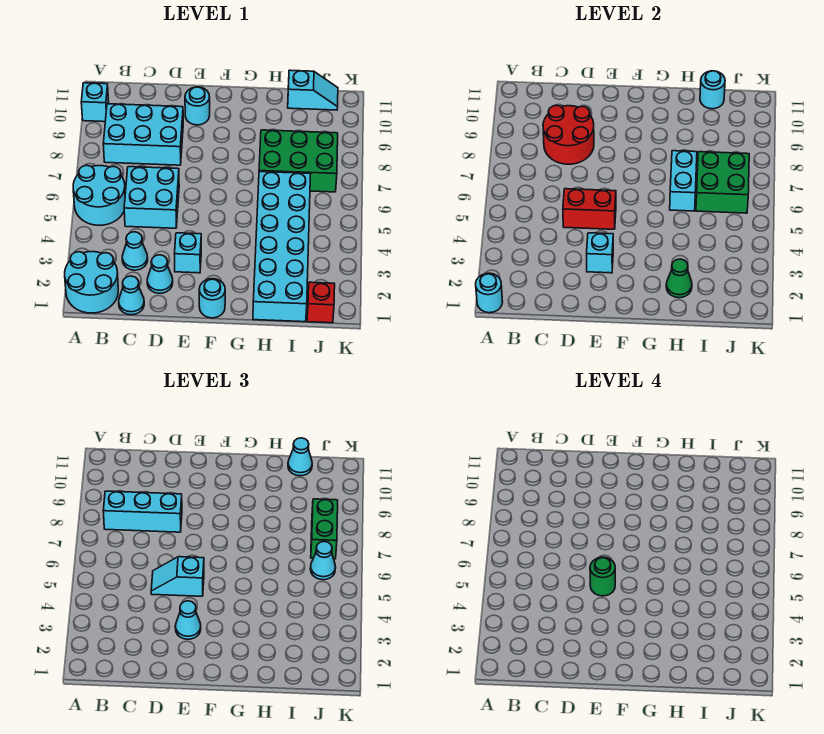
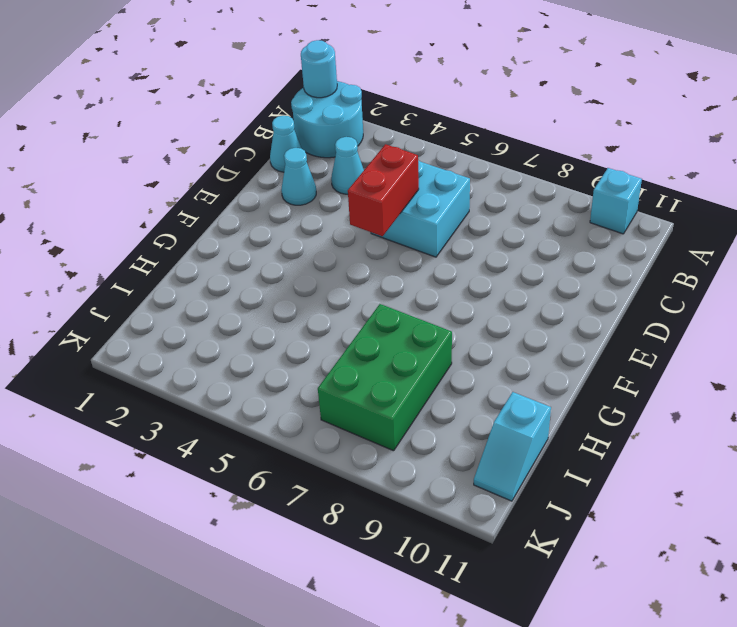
none -> cyan round brick A5:B6 level 1
none -> cyan brick B8:D9 level 1
none -> cyan brick E3 level 1
none -> cyan round brick E10 level 1

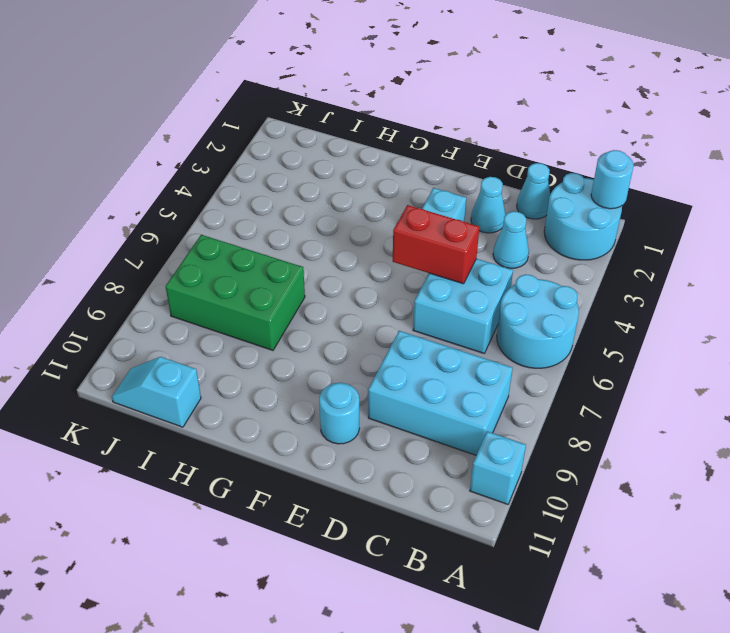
none -> cyan round brick F1 level 1
none -> cyan brick H1:I6 level 1
none -> red brick J1 level 1
none -> red round brick C8:D9 level 2

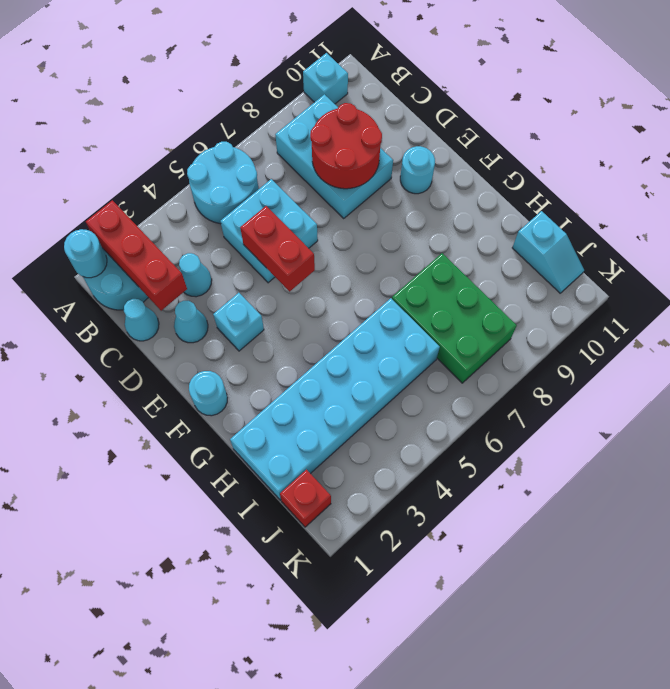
red brick A2:C2 level 2 -> none
none -> cyan brick E3 level 2
none -> green cone H2 level 2
none -> cyan brick H6:H7 level 2
none -> green brick I6:J7 level 2

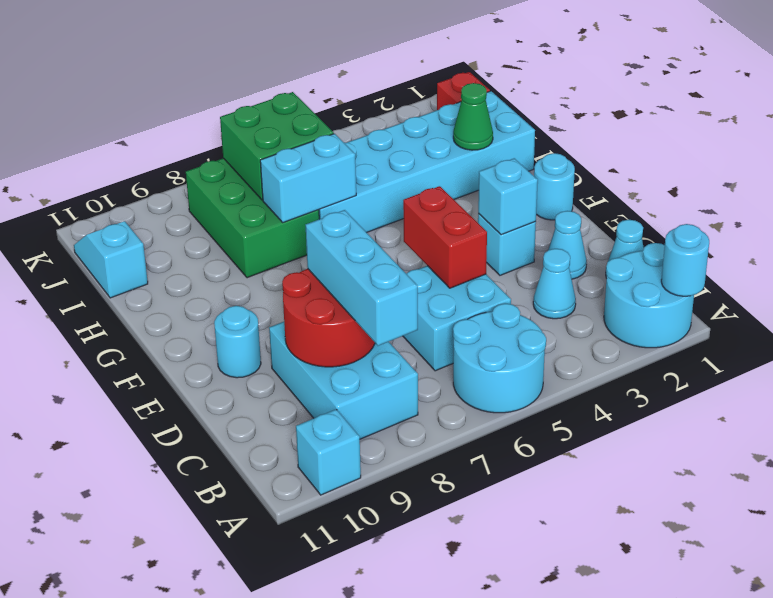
none -> cyan round brick I11 level 2
none -> cyan slope D5:E5 level 3 top E
none -> cyan cone E3 level 3
none -> cyan cone I11 level 3

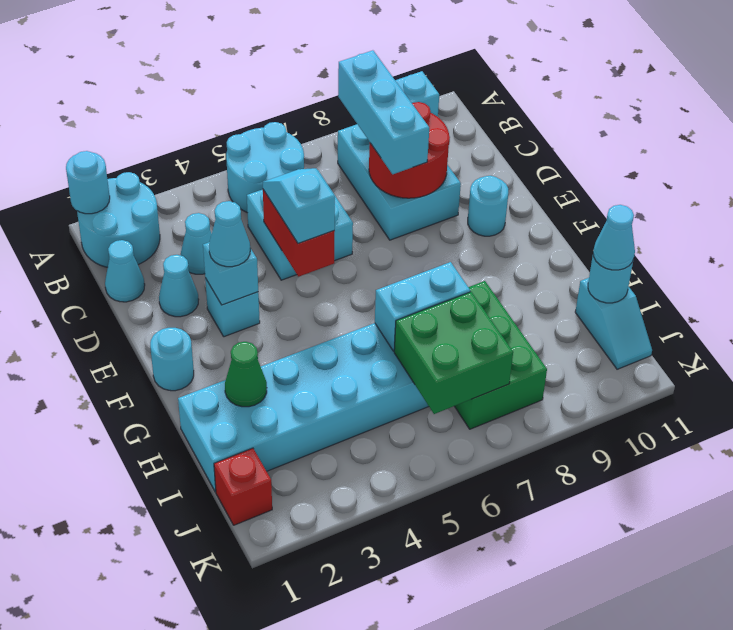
none -> cyan cone J6 level 3
none -> green brick J7:J8 level 3
none -> green round brick E5 level 4

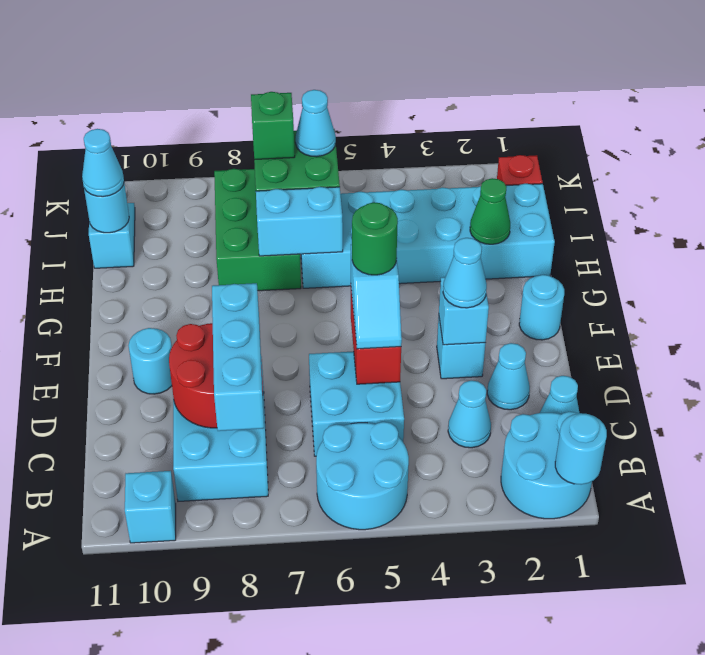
green brick J7 level 3 -> green brick J7:J8 level 3

